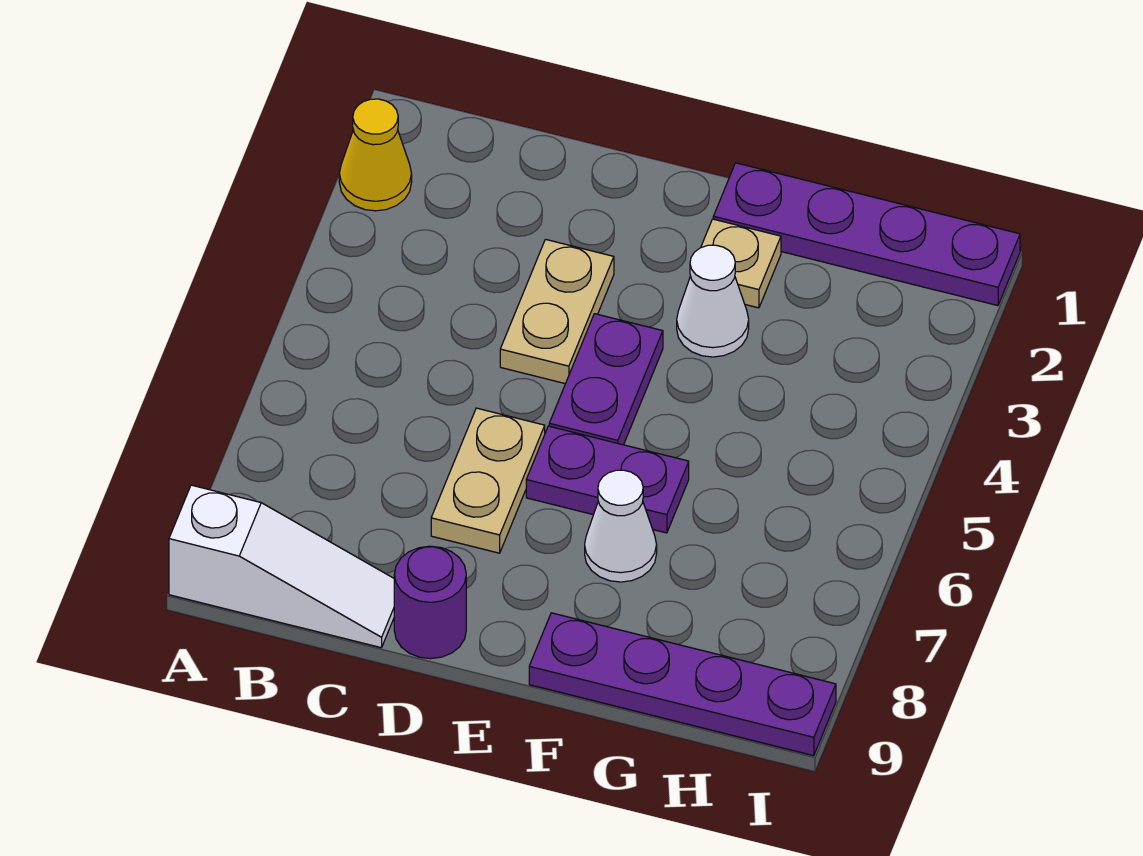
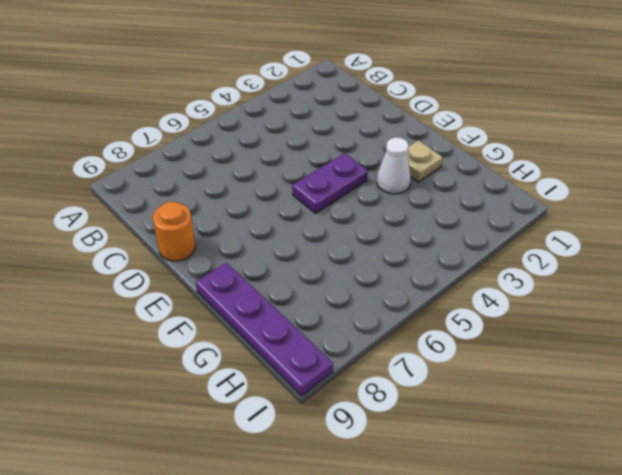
orange round brick D9 level 1 -> purple round brick D9 level 1
none -> yellow cone A2 level 1
none -> white slope A9:C9 level 1 top A
none -> tan plate D3:D4 level 1

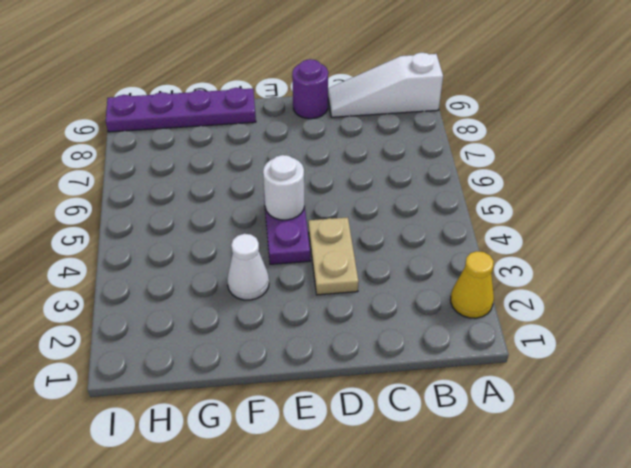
white round brick E5 level 2 -> none
none -> tan plate D6:D7 level 1
none -> purple plate E6:F6 level 1
none -> purple plate F1:I1 level 1

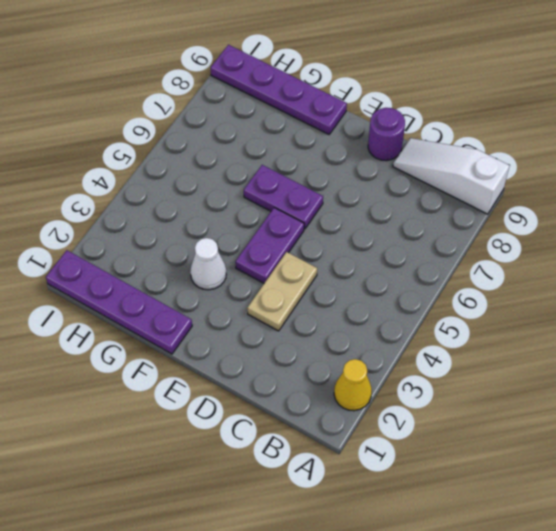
none -> tan plate D6:D7 level 1
none -> tan plate F2 level 1
none -> white cone F7 level 1

